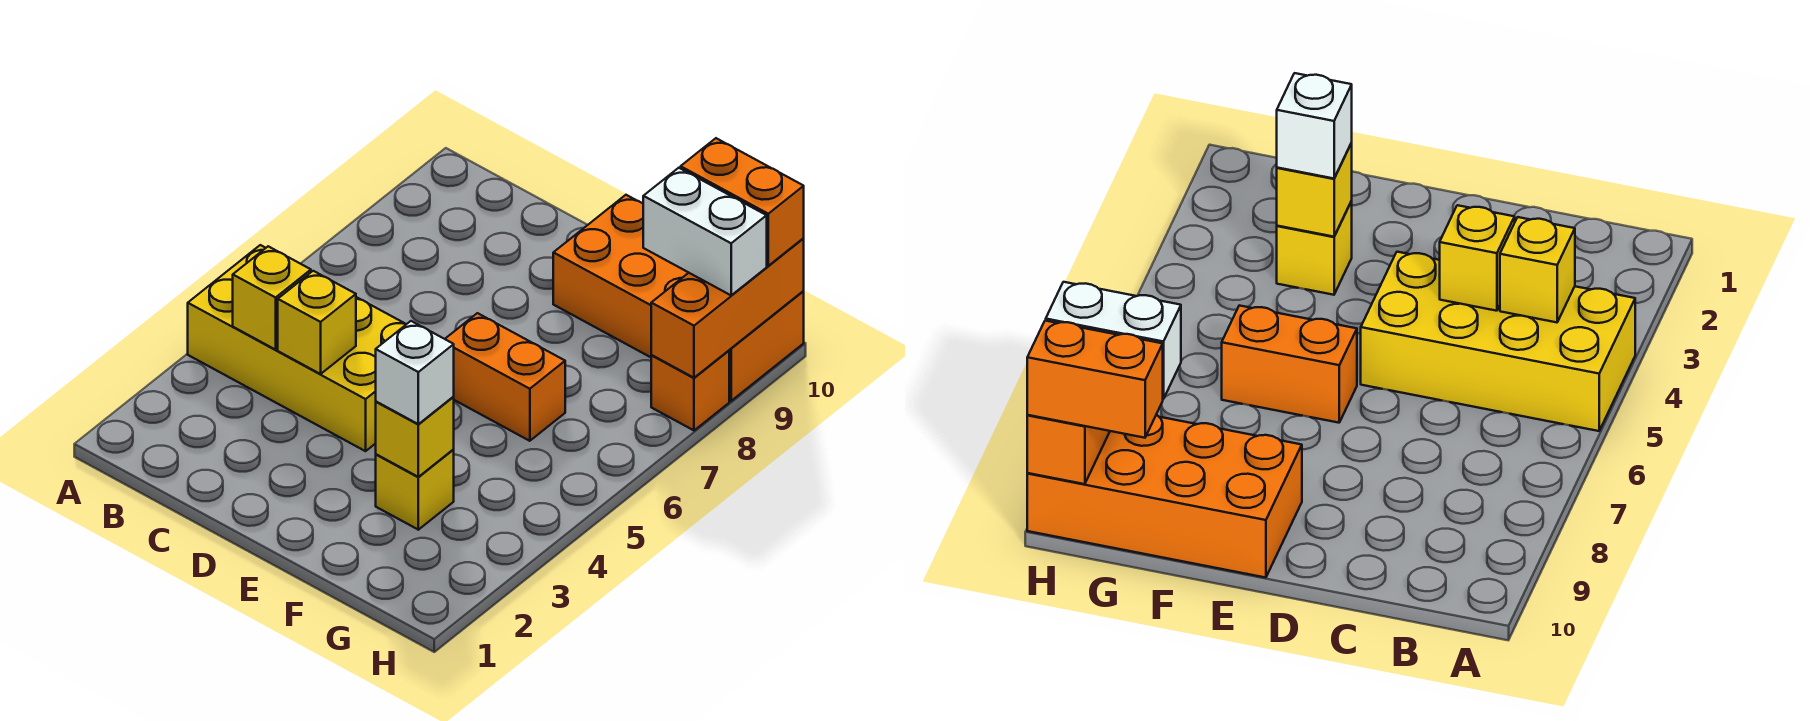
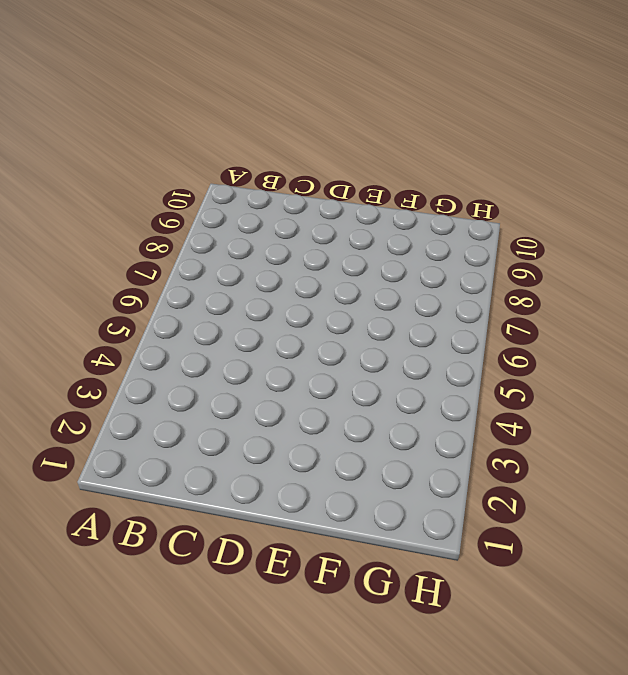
none -> yellow brick A4:D5 level 1
none -> orange brick E6:F6 level 1
none -> orange brick E9:H10 level 1

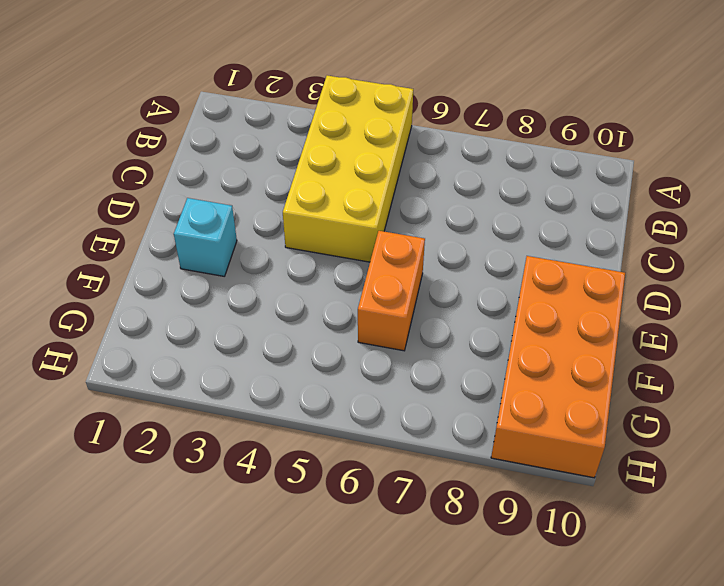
cyan brick E2 level 1 -> none
none -> yellow brick F3 level 1
none -> orange brick H8 level 1
none -> yellow brick B4 level 2

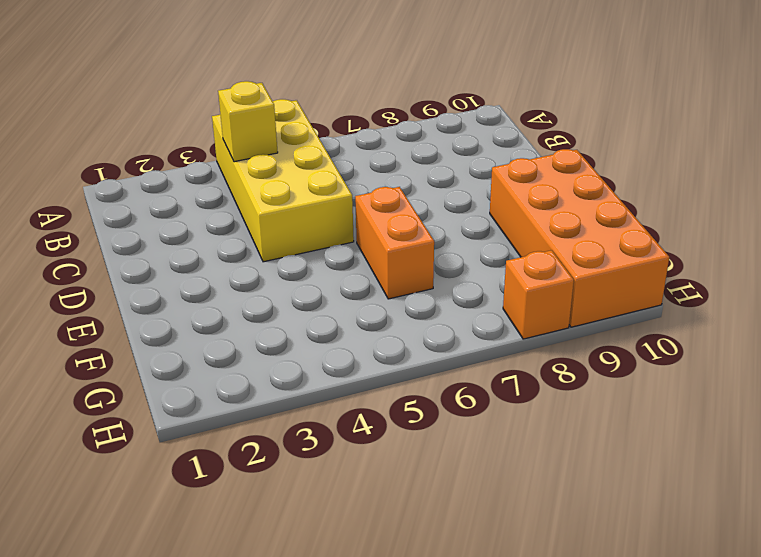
none -> yellow brick F3 level 1
none -> yellow brick C4 level 2
none -> yellow brick F3 level 2

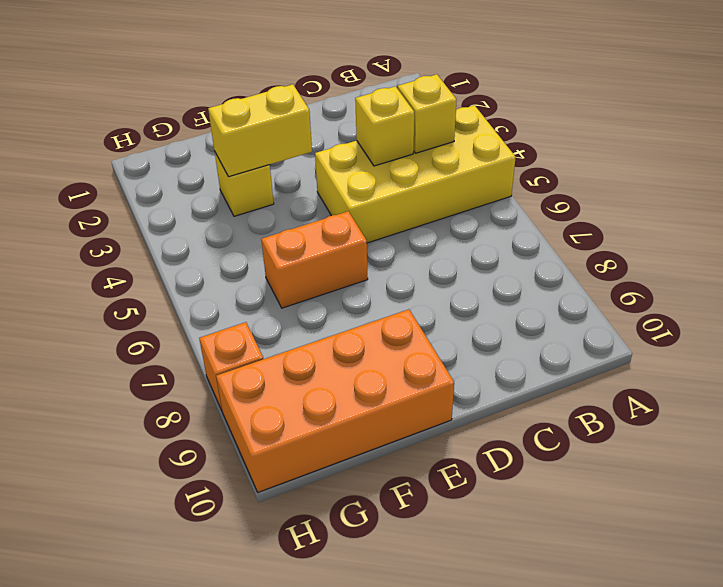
yellow brick E3:F3 level 2 -> yellow brick F3 level 2
none -> orange brick H8:H10 level 2
none -> white brick F3 level 3
none -> white brick G9:H9 level 3

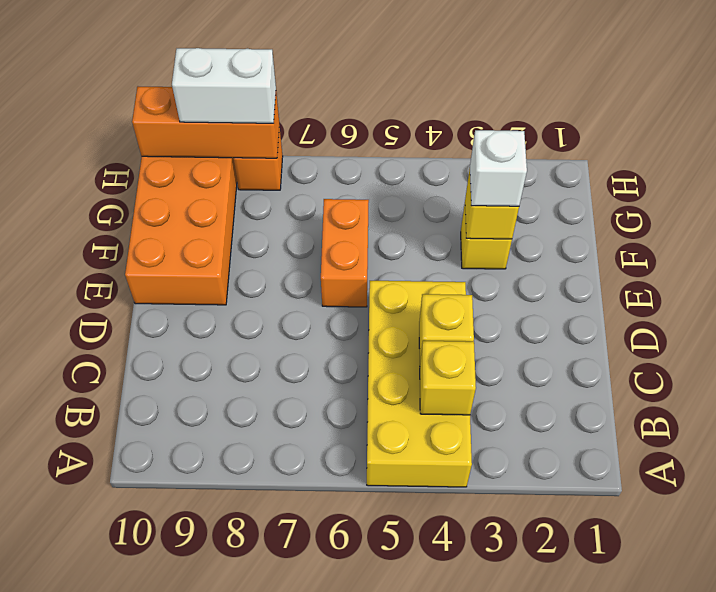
white brick H8:H9 level 3 -> white brick G9:H9 level 3
none -> orange brick G10:H10 level 3

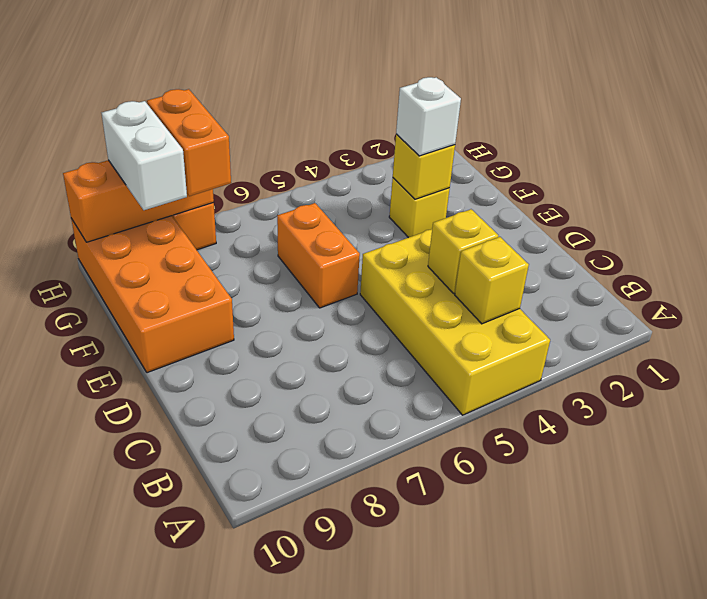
orange brick G8:H8 level 3 -> orange brick G10:H10 level 3

